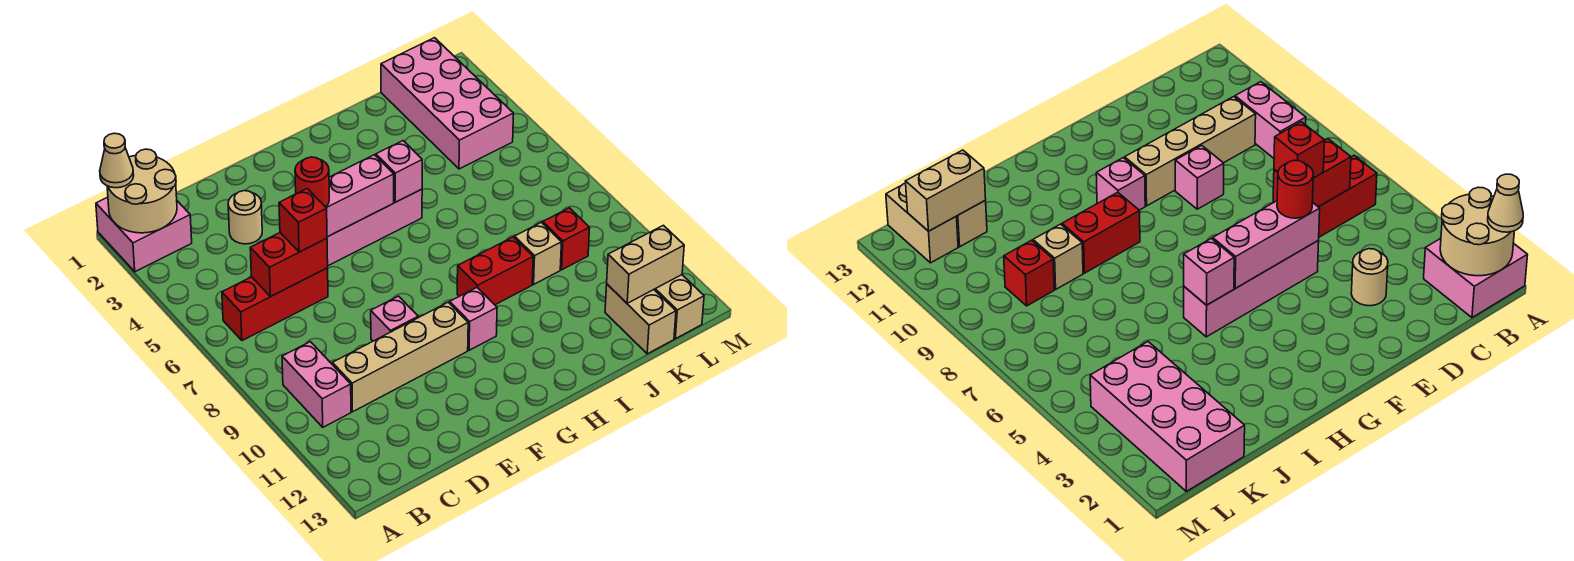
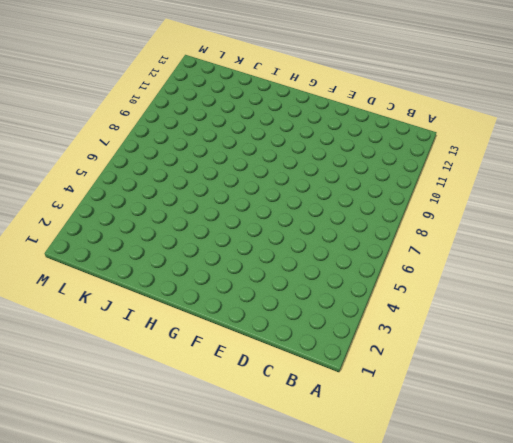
none -> pink brick A1:B2 level 1
none -> red brick B6:D6 level 1
none -> pink brick B9:B10 level 1

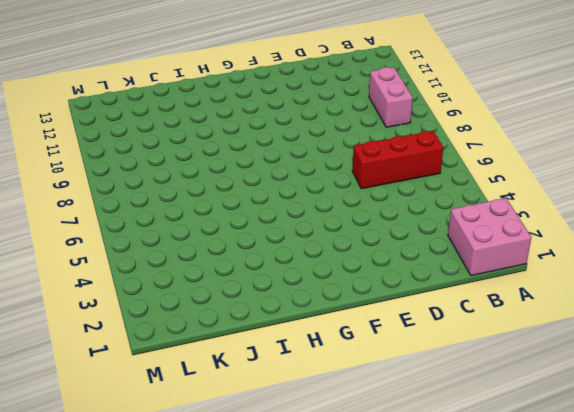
none -> tan brick C10:F10 level 1
none -> tan round brick D3 level 1
none -> pink brick E5:H5 level 1

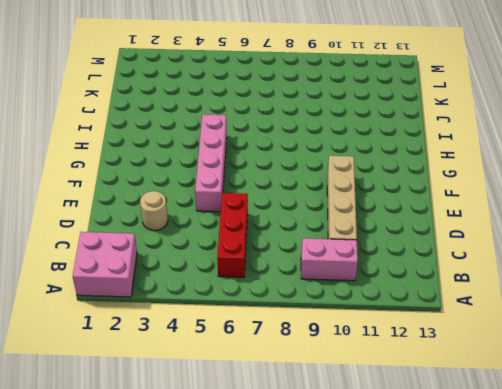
none -> pink brick E9 level 1
none -> pink brick G10 level 1
none -> red brick H9:I9 level 1

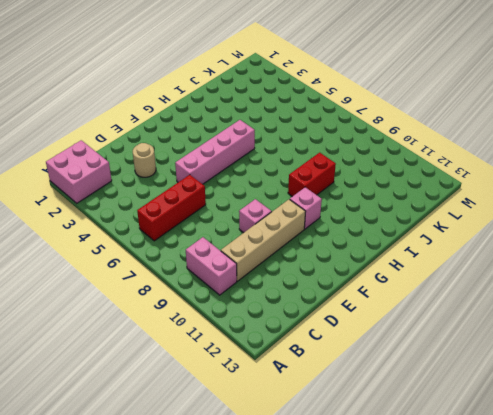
none -> tan brick J9 level 1
none -> pink brick K1:L4 level 1
none -> red brick K9 level 1

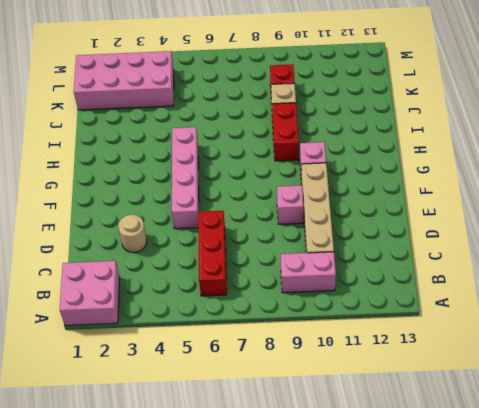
none -> tan brick K12:K13 level 1
none -> tan brick L12:L13 level 1
none -> tan round brick A1:B2 level 2

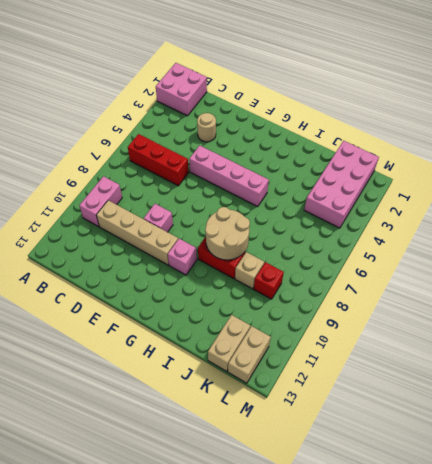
tan round brick H8:I9 level 2 -> tan round brick A1:B2 level 2
none -> red brick C6:D6 level 2
none -> pink brick E5:G5 level 2
none -> pink brick H5 level 2

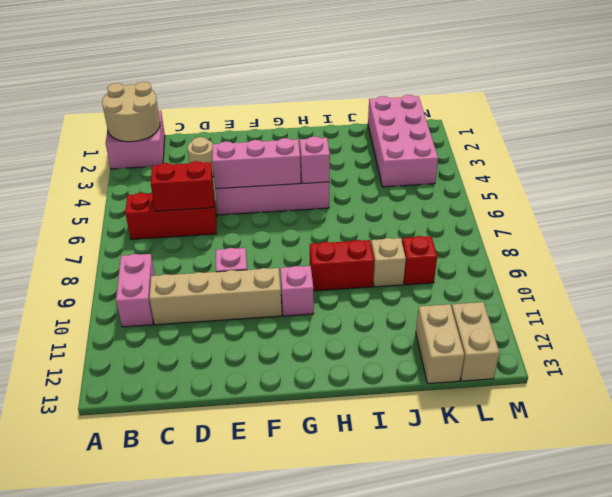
none -> tan brick K12:L12 level 2
none -> tan cone A1 level 3
none -> red brick D6 level 3

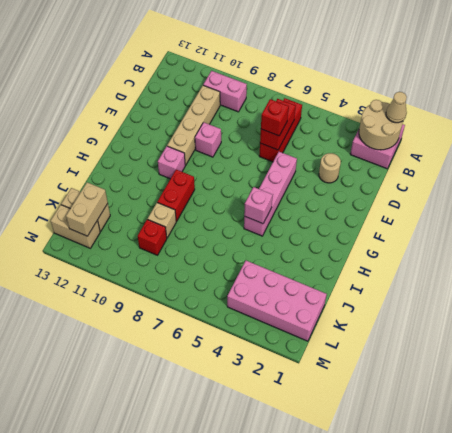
none -> pink brick E5:G5 level 2
none -> red round brick E5 level 3

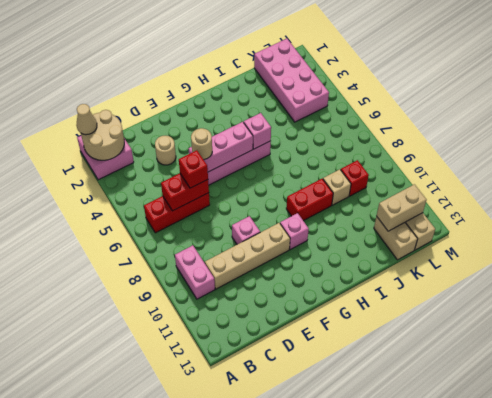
tan round brick E5 level 3 -> red round brick E5 level 3

